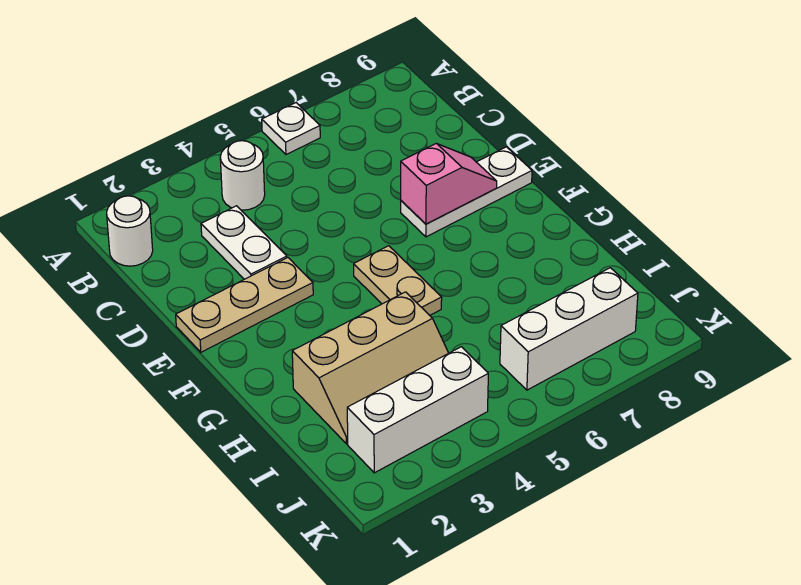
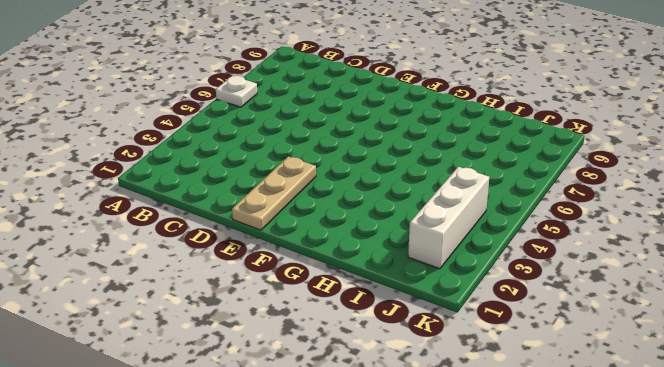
none -> white round brick B1 level 1
none -> white round brick B4 level 1

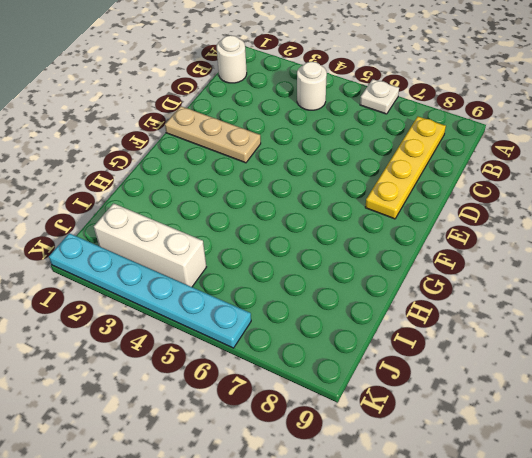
yellow plate B8:E8 level 1 -> white plate E7:E9 level 1
cyan plate K1:K6 level 1 -> none
none -> white plate C3:D3 level 1
none -> tan plate F5:G5 level 1

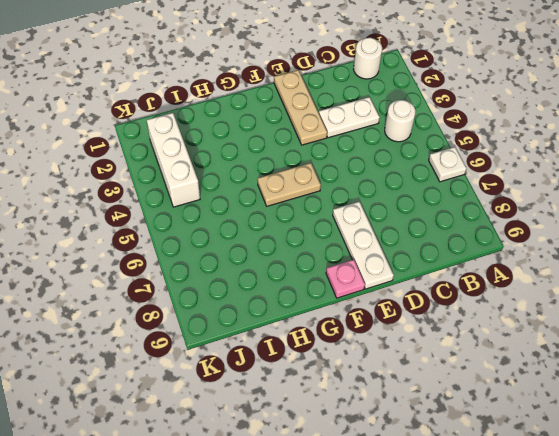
pink plate F9 level 1 -> none
none -> tan slope H2:I4 level 1 top H
none -> white brick J6:J8 level 1

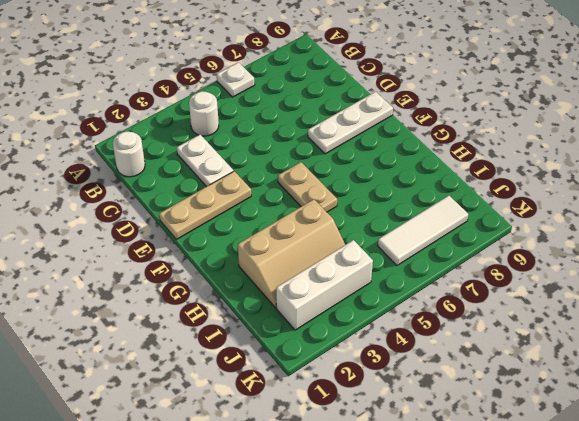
white tile J6:J8 level 1 -> white brick J6:J8 level 1
none -> pink slope E7:E8 level 2 top 7

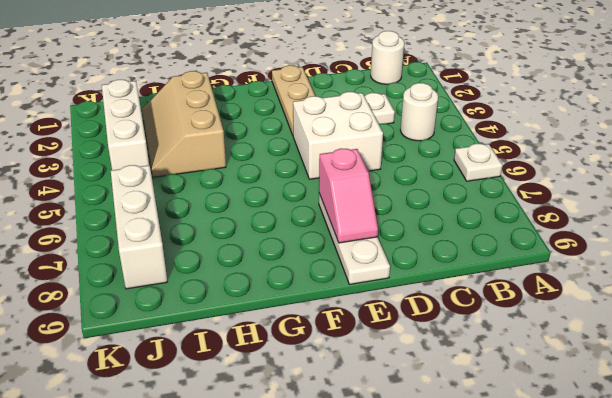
white brick D4:E5 level 1 -> none
none -> tan plate F5:G5 level 1

